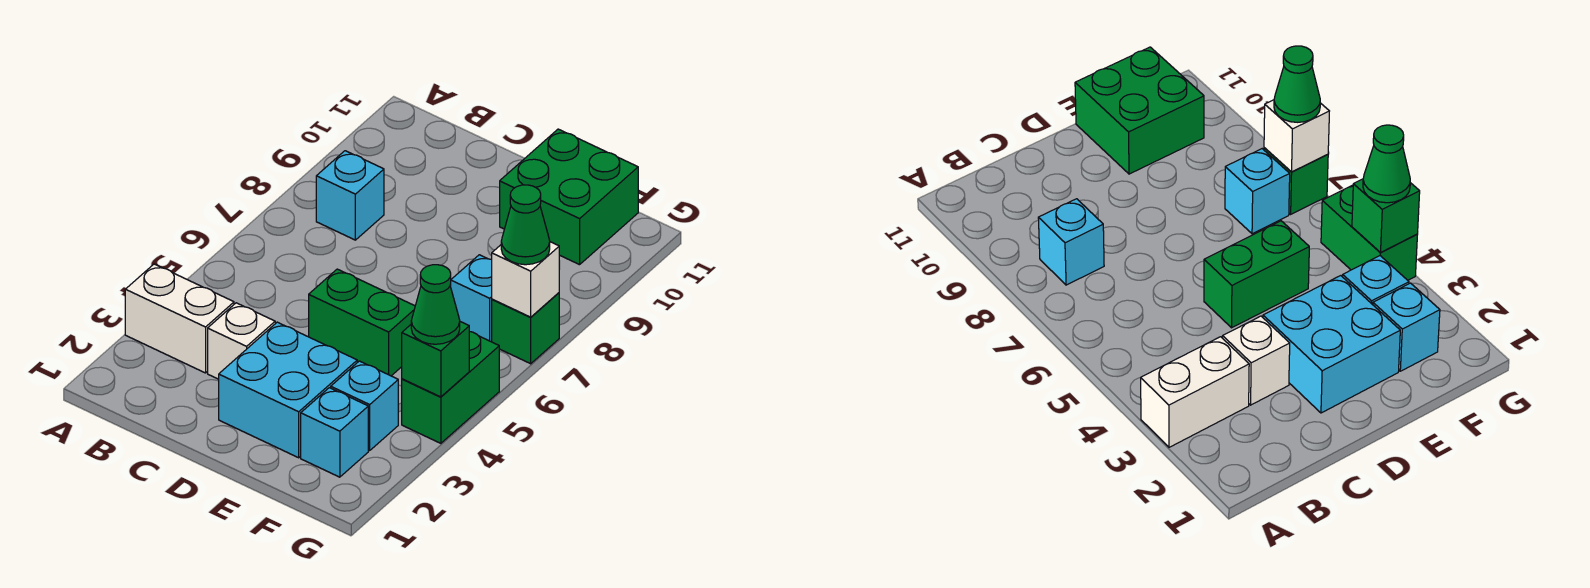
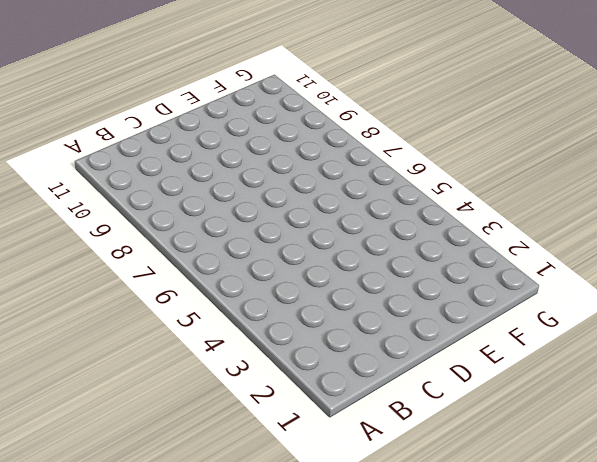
none -> white brick A3:B3 level 1
none -> cyan brick B8 level 1
none -> white brick C3 level 1

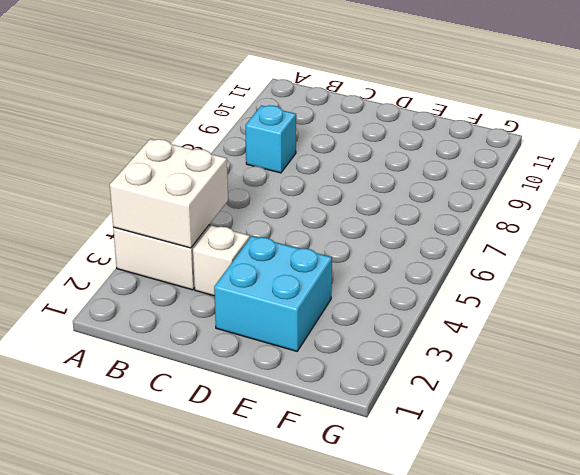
white brick A3:B4 level 2 -> none
none -> green brick D5:E5 level 1
none -> green brick E10:F11 level 1
none -> cyan brick F2 level 1

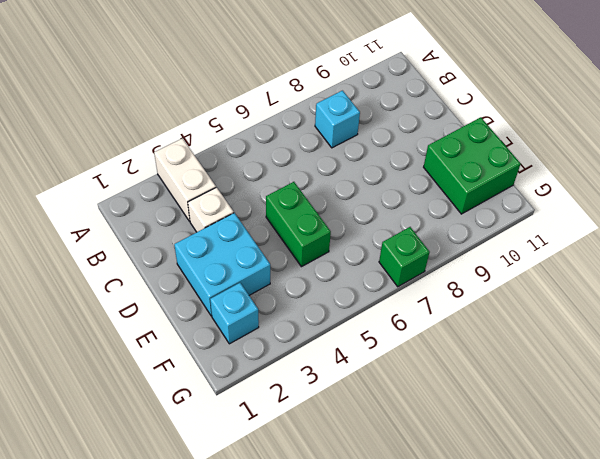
none -> cyan brick F3 level 1
none -> cyan brick F7 level 1
none -> green brick G4:G5 level 1

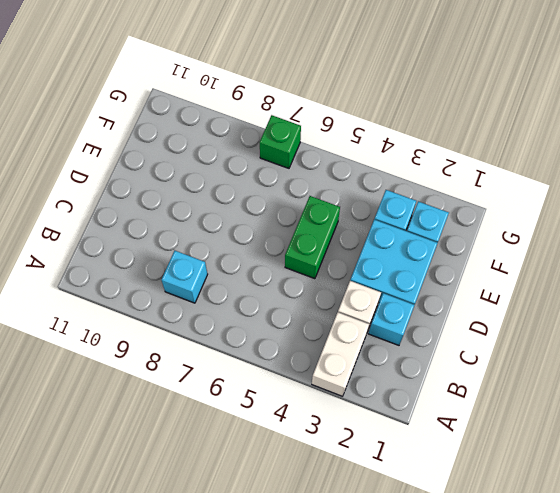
cyan brick C2 level 1 -> cyan brick F7 level 1
none -> green brick E10:F11 level 1
none -> green brick G4:G5 level 1
none -> green brick G4 level 2

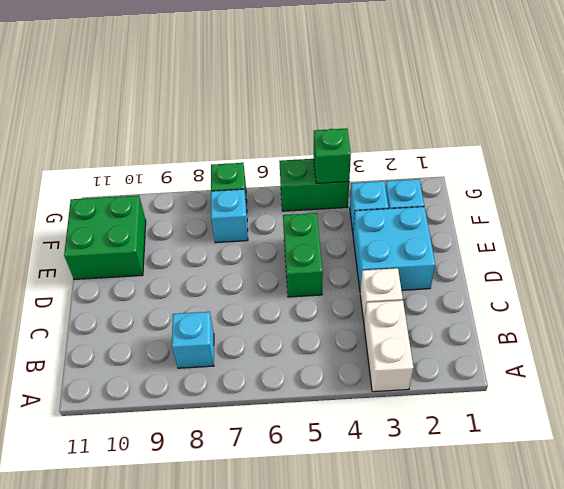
none -> white brick G7 level 2
none -> green cone G4 level 3
none -> green cone G7 level 3

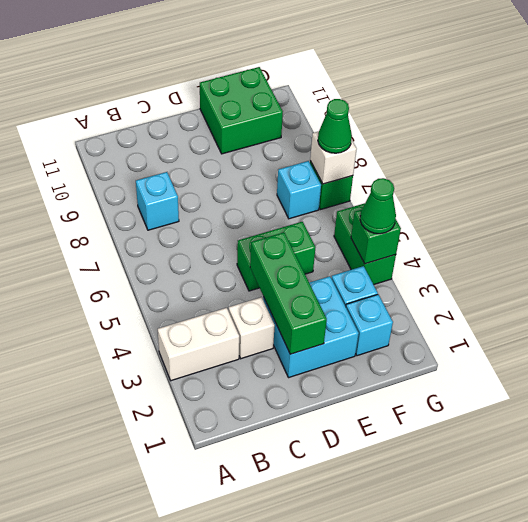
green brick D2:D4 level 2 -> none

